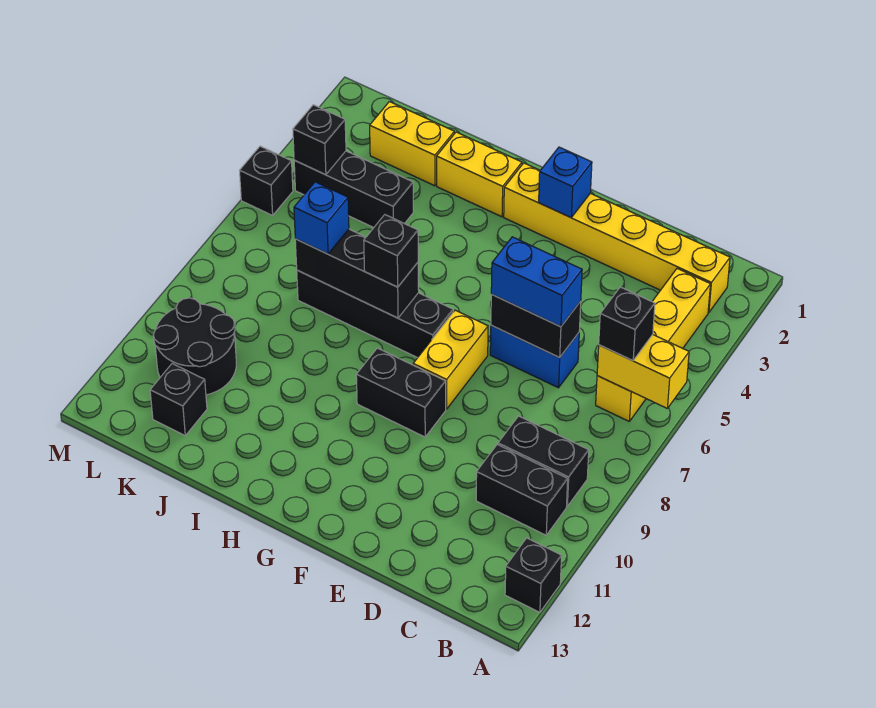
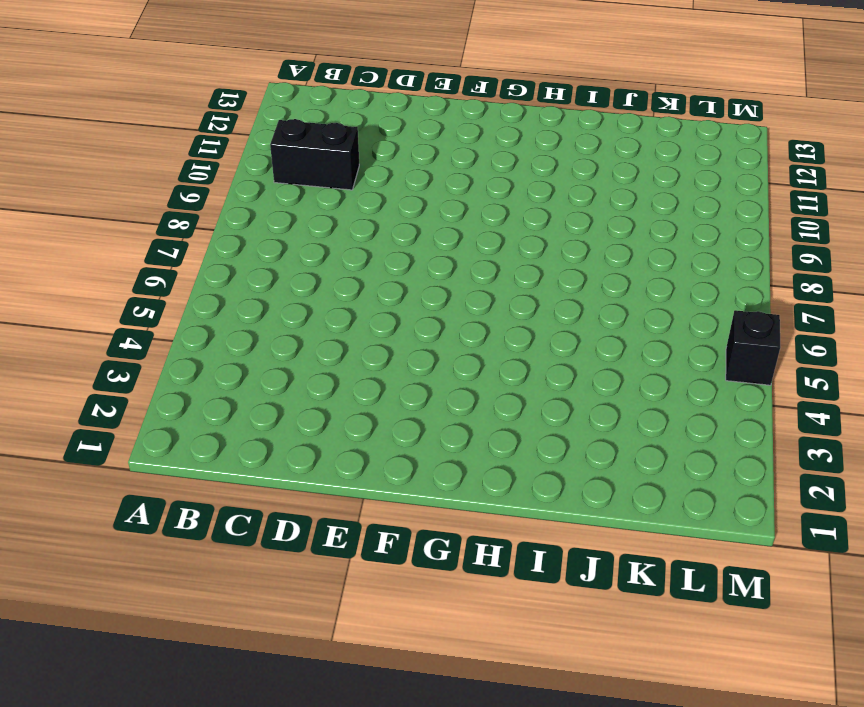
none -> black brick A12 level 1
none -> yellow brick B2:G2 level 1
none -> yellow brick B3:B6 level 1

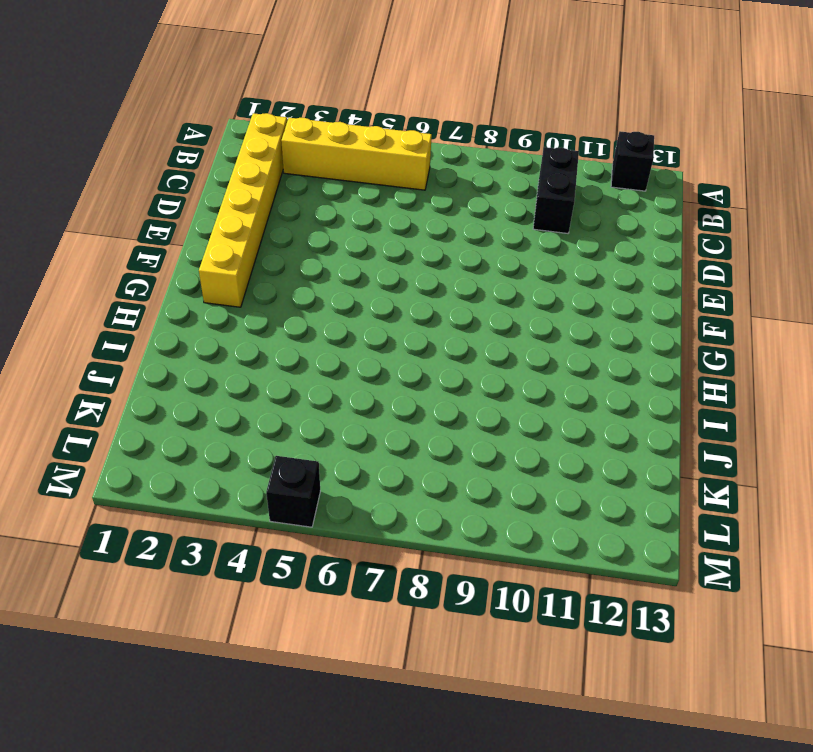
none -> black brick B9:C9 level 1
none -> blue brick D6:E6 level 1
none -> yellow brick F7:F8 level 1

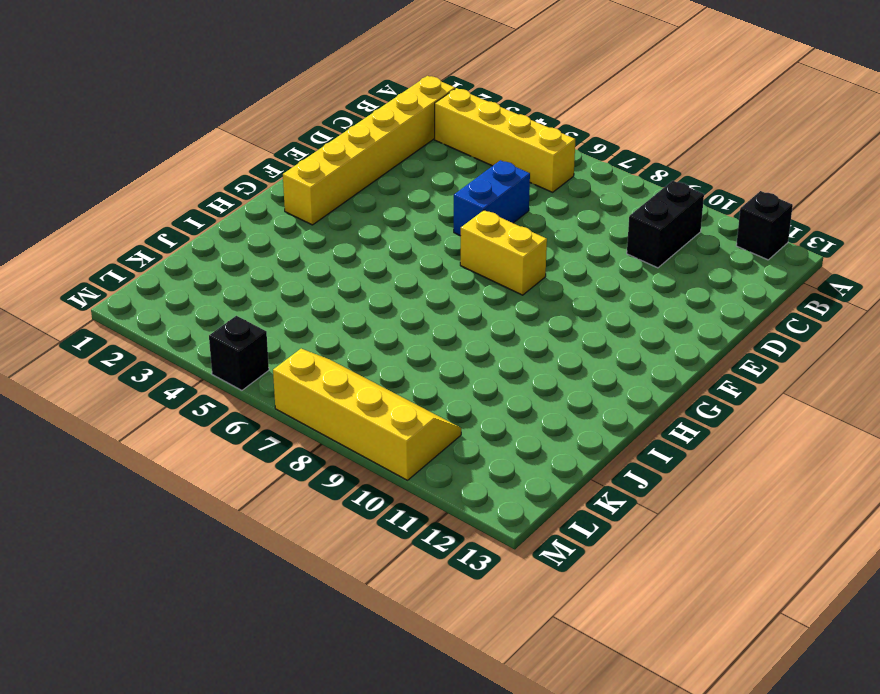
yellow slope L7:M10 level 1 top M -> black round brick K10:L11 level 1
none -> black brick B9:C9 level 1
none -> black brick F9:G9 level 1
none -> black brick G7:J7 level 1

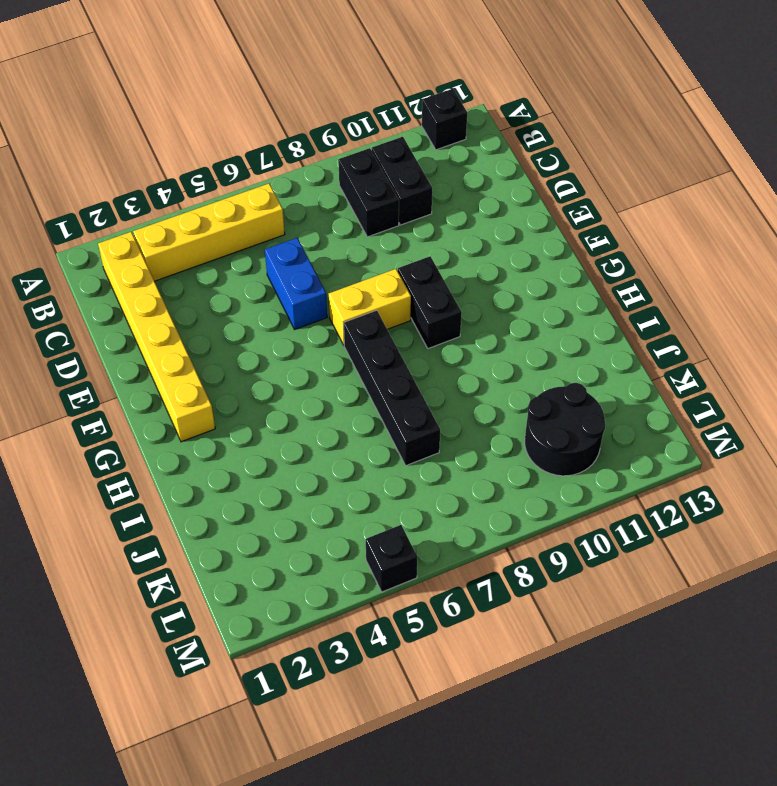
none -> yellow brick H2:I2 level 1
none -> yellow brick J2:K2 level 1
none -> black brick J4:L4 level 1

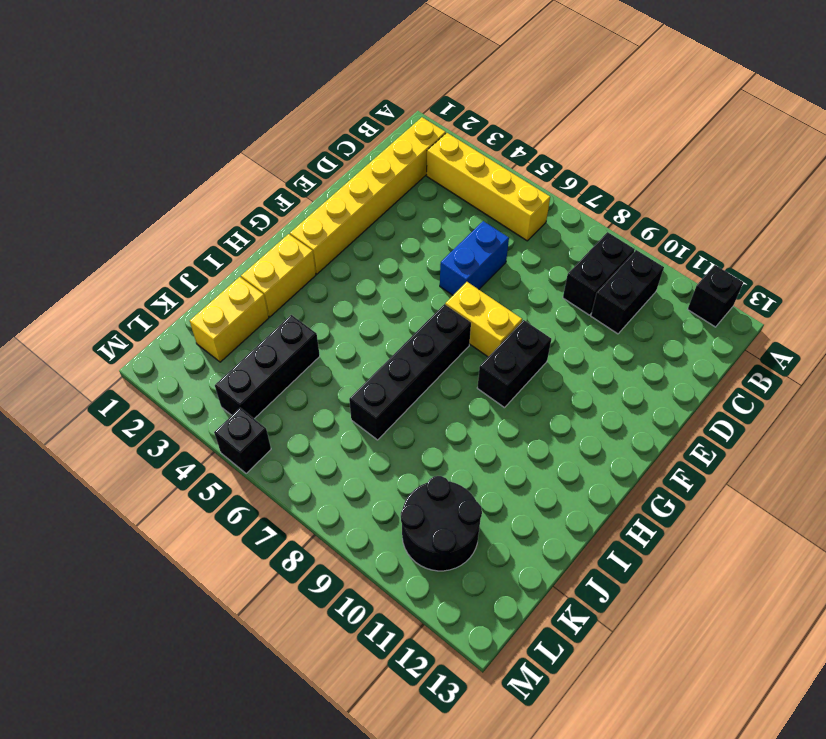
none -> black brick K12 level 1
none -> yellow brick A6:B6 level 2
none -> black brick D6:E6 level 2

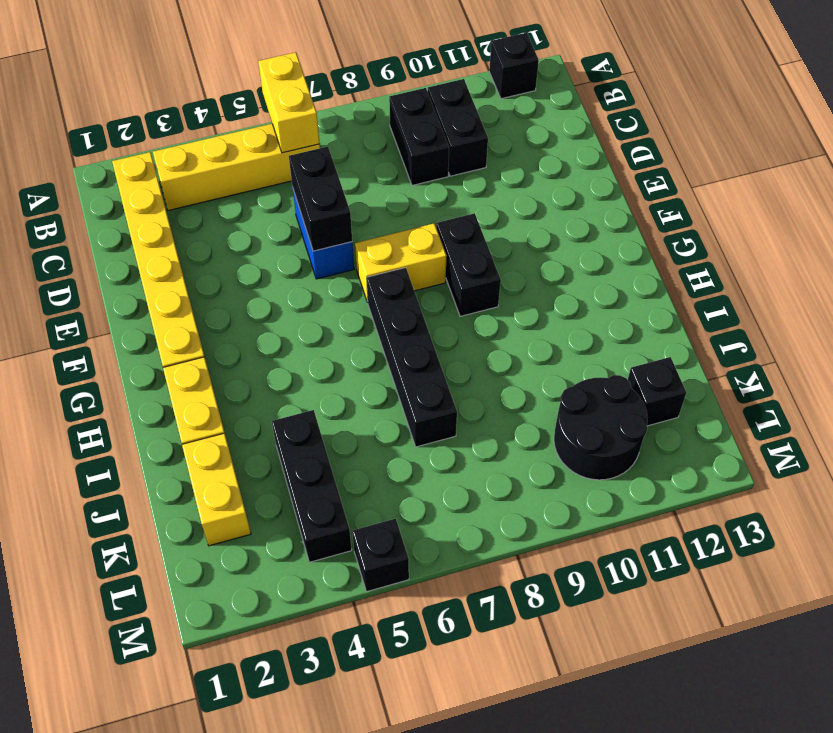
none -> blue brick F2 level 2
none -> black brick H7:J7 level 2
none -> black brick L4 level 2

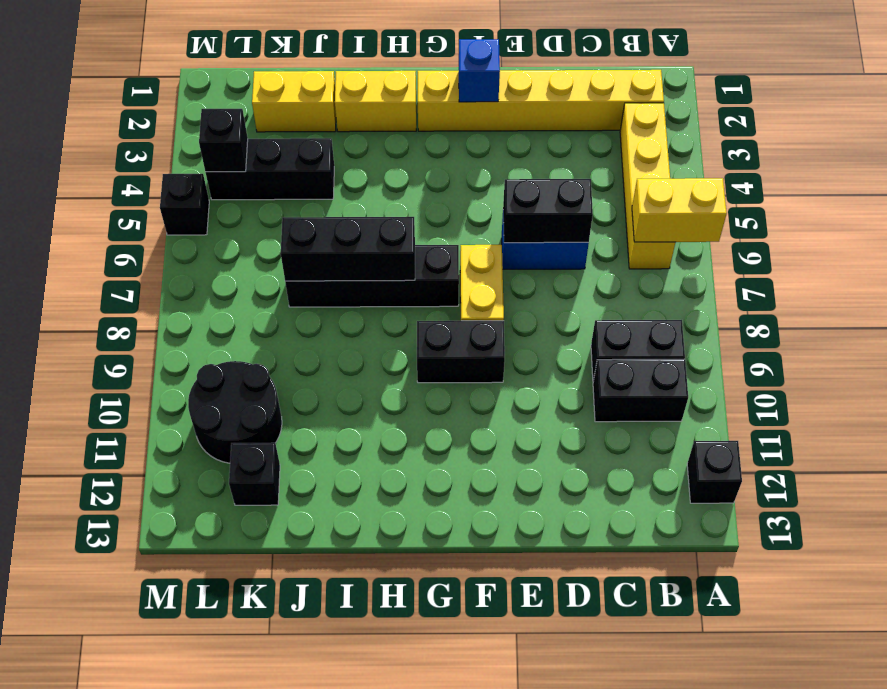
none -> black brick B6 level 3
none -> blue brick D6:E6 level 3
none -> black brick H7 level 3

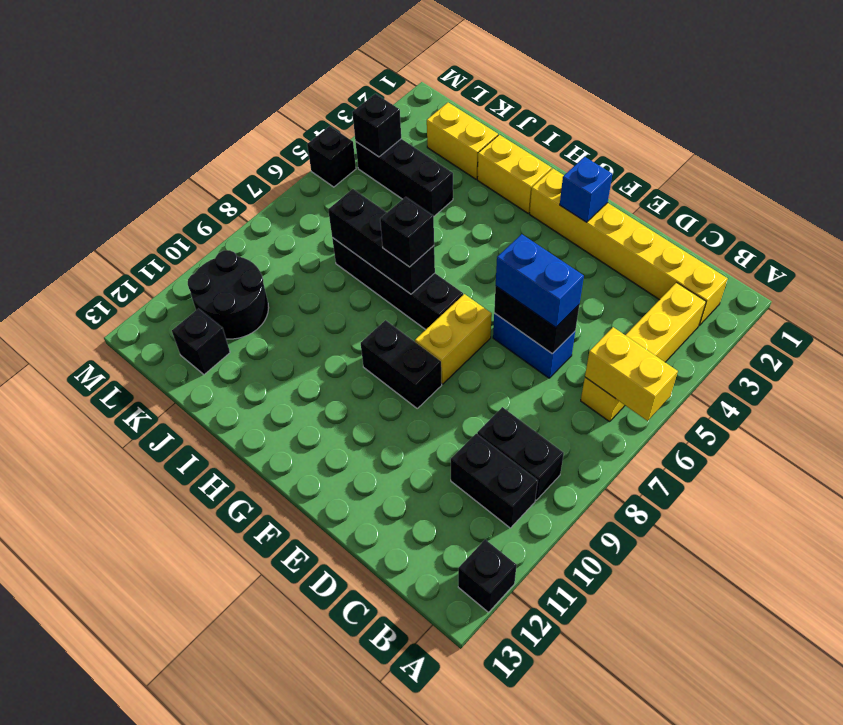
none -> black brick B6 level 3
none -> blue brick J7 level 3

